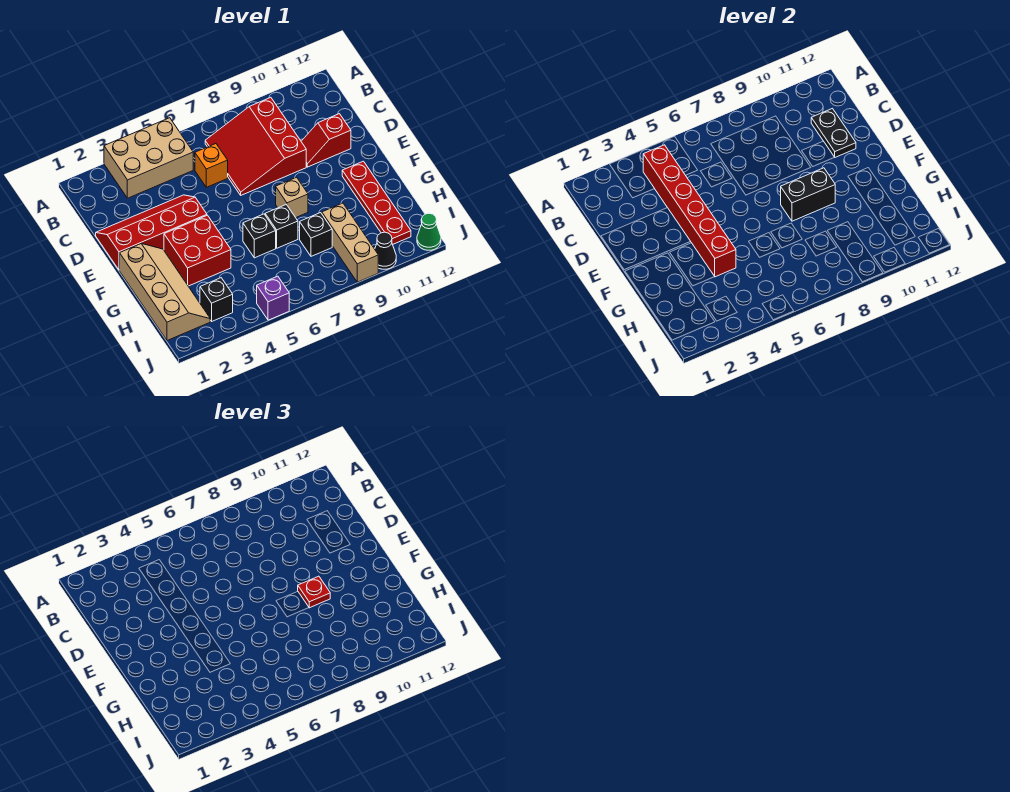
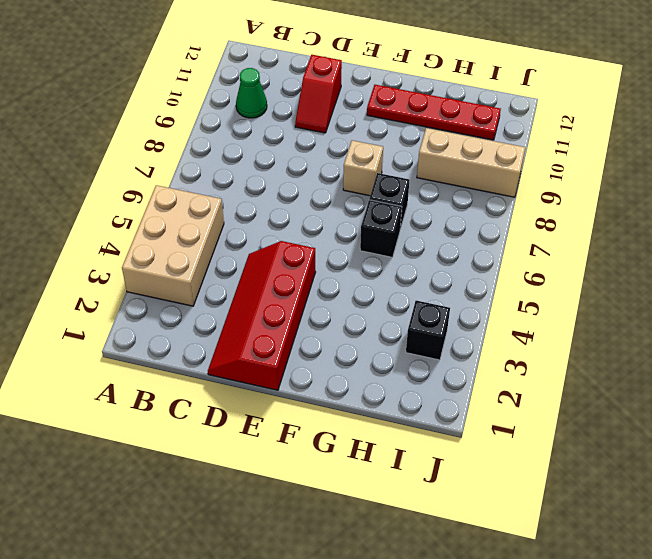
green cone B10 level 1 -> green cone J12 level 1
none -> red slope B7:D9 level 1 top 9
none -> orange brick C6 level 1
none -> tan slope F1:I2 level 1 top 1

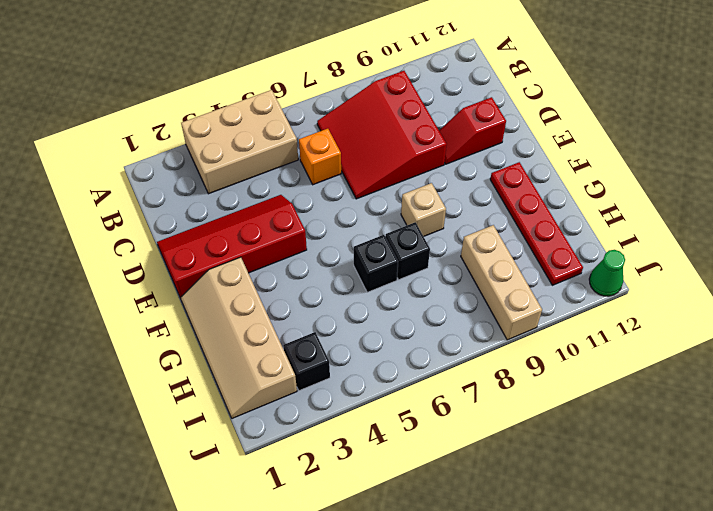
tan slope F1:I2 level 1 top 2 -> tan slope F1:I2 level 1 top 1
none -> red brick F3:G4 level 1
none -> black brick H8 level 1
none -> purple brick J5 level 1

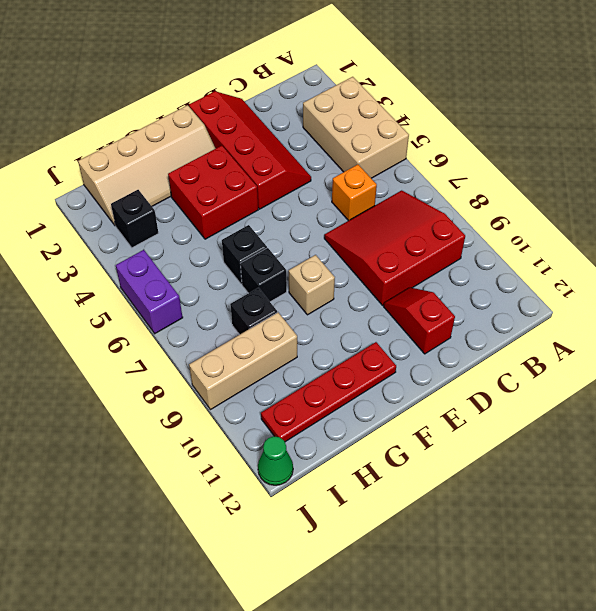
purple brick J5:J6 level 1 -> purple brick J5 level 1
none -> black cone J10 level 1
none -> red brick B4:G4 level 2
none -> black plate C11:D11 level 2

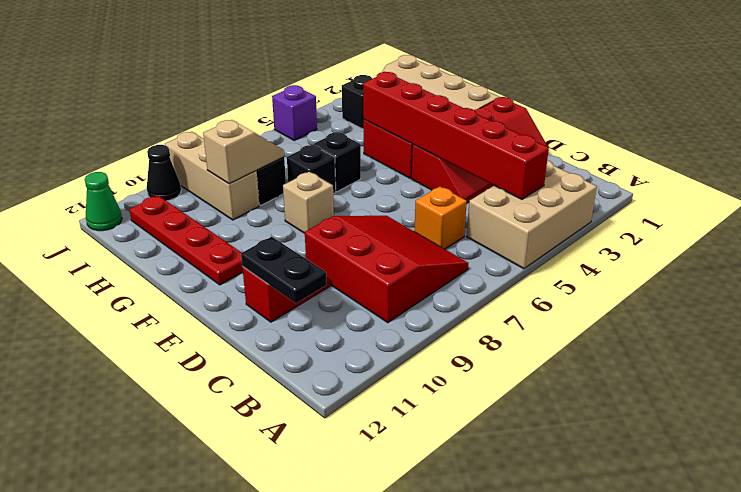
tan slope H8:H9 level 2 top 9 -> none
none -> black brick F8:F9 level 2
none -> red plate F9 level 3

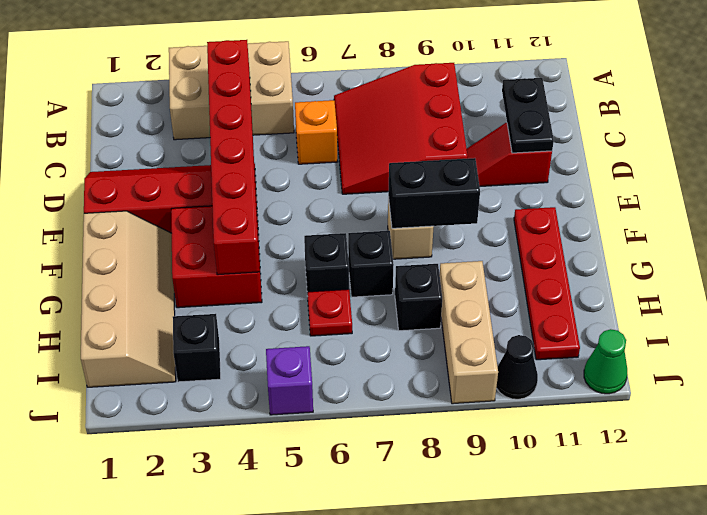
red plate H6 level 1 -> red plate F9 level 3

